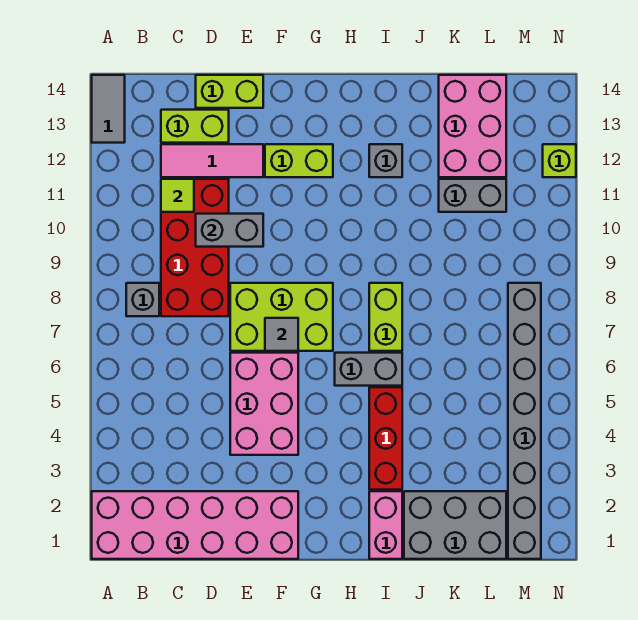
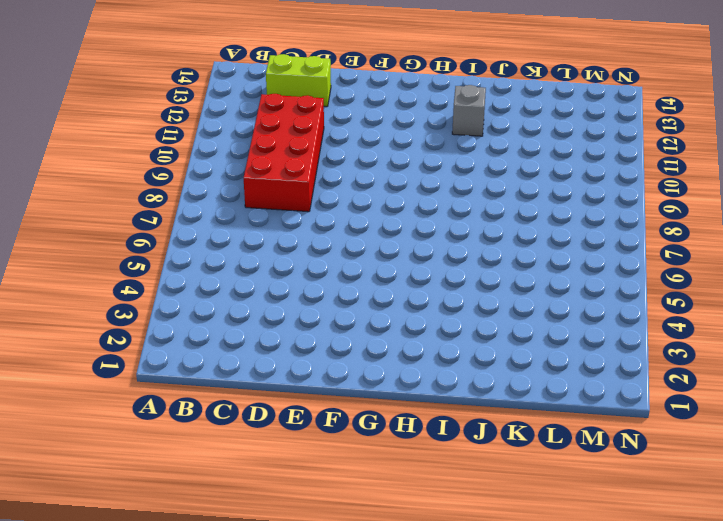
none -> pink brick A1:F2 level 1
none -> grey tile A13:A14 level 1
none -> grey brick B8 level 1

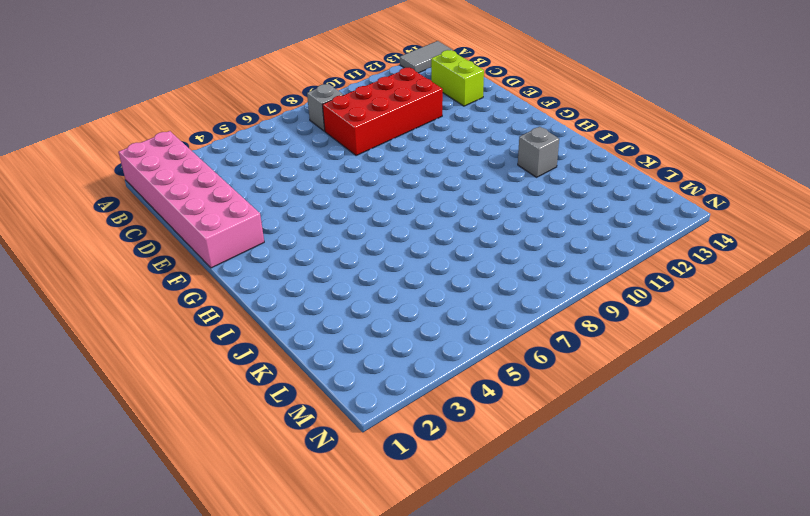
none -> pink tile C12:E12 level 1
none -> lime brick D14:E14 level 1
none -> pink brick E4:F6 level 1

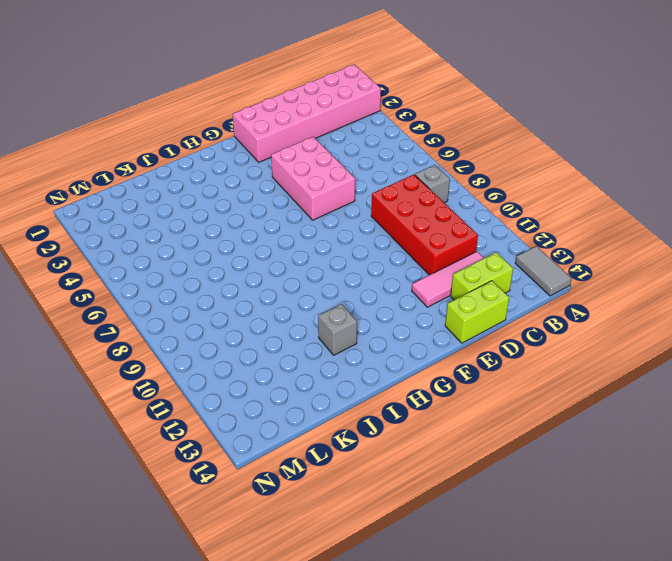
none -> lime brick E7:G8 level 1
none -> lime brick F12:G12 level 1
none -> grey brick H6:I6 level 1

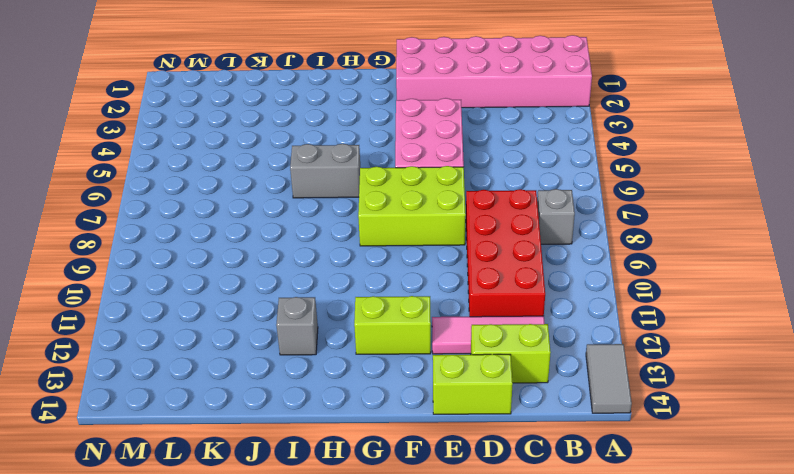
none -> pink brick I1:I2 level 1
none -> red brick I3:I5 level 1
none -> lime brick I7:I8 level 1

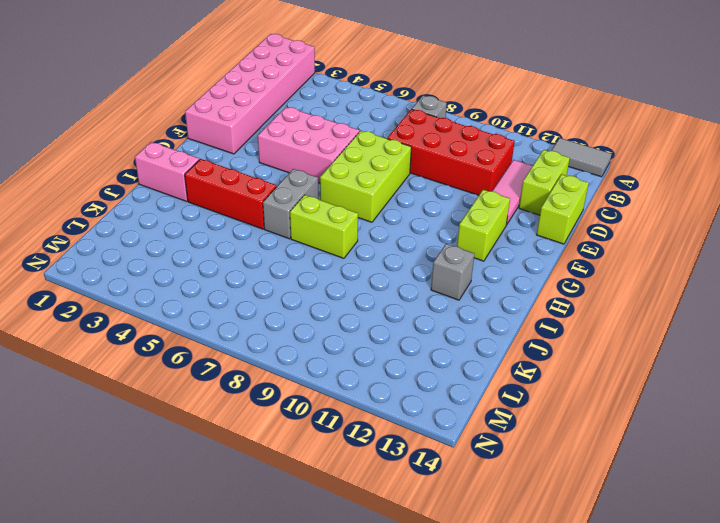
none -> grey brick J1:L2 level 1
none -> grey brick K11:L11 level 1
none -> pink brick K12:L14 level 1

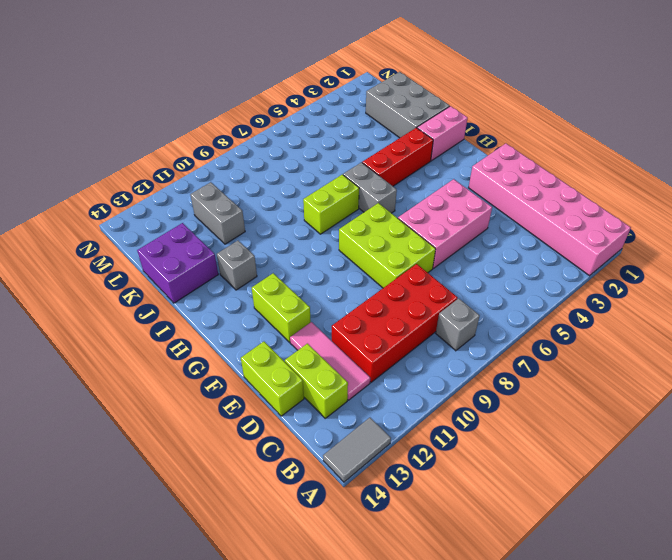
purple brick J13:K14 level 1 -> pink brick K12:L14 level 1
none -> grey brick M1:M8 level 1
none -> lime brick N12 level 1
none -> lime tile C11 level 2

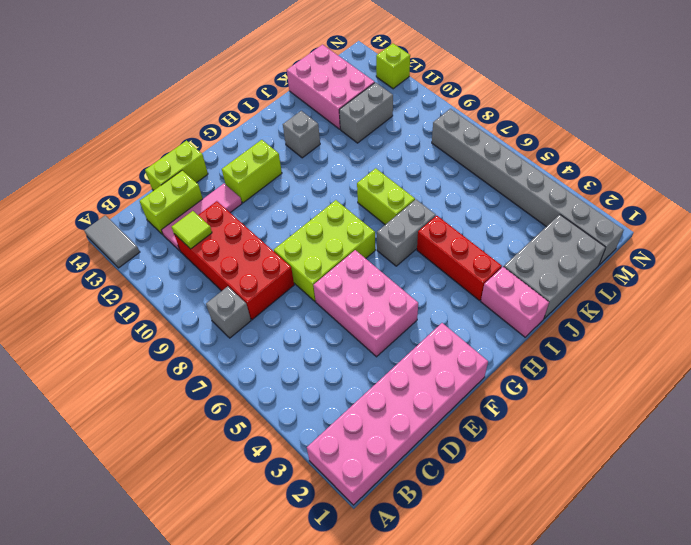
none -> grey brick D10:E10 level 2
none -> grey tile F7 level 2

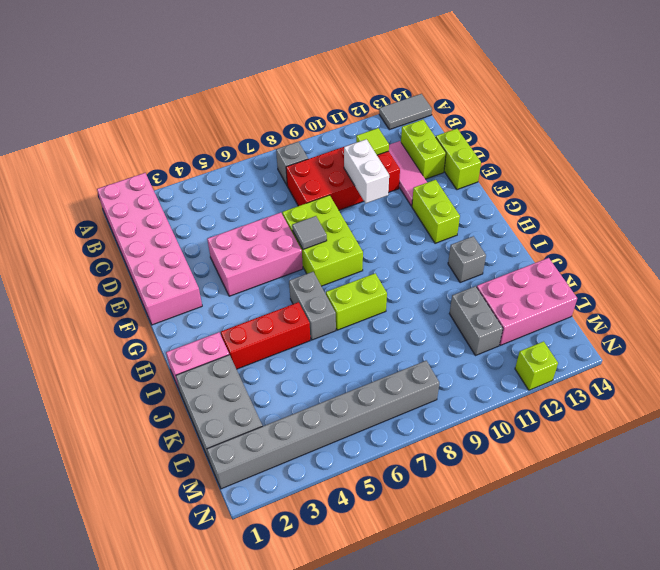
white brick D10:E10 level 2 -> grey brick D10:E10 level 2

